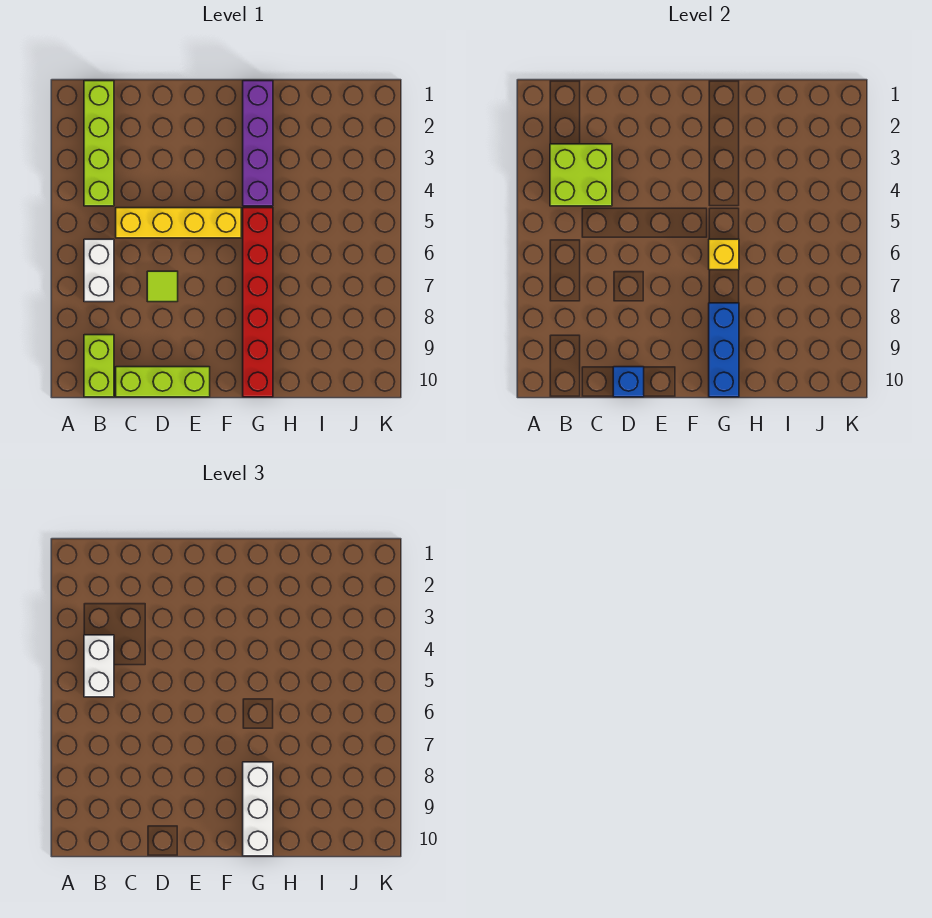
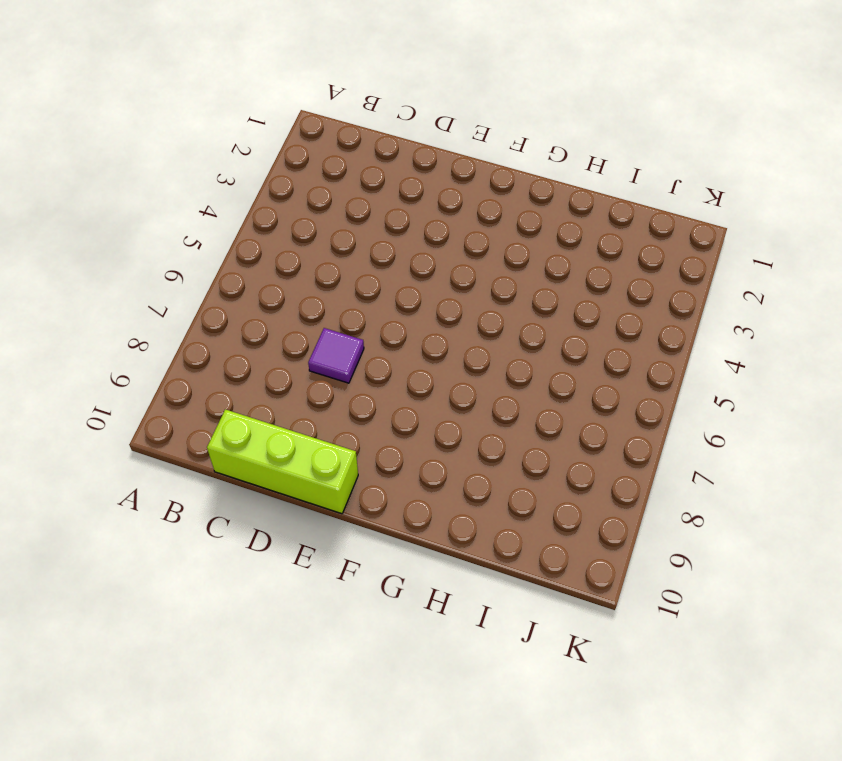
purple tile D7 level 1 -> lime tile D7 level 1
none -> lime brick B1:B4 level 1
none -> white brick B6:B7 level 1
none -> lime brick B9:B10 level 1

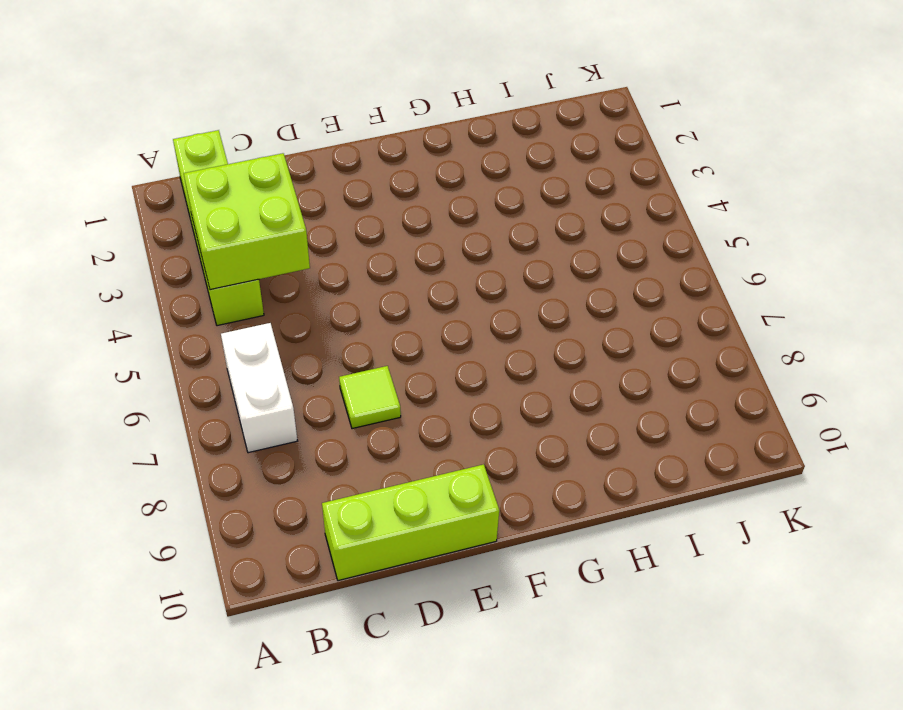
none -> lime brick B9:B10 level 1
none -> yellow brick C5:F5 level 1
none -> purple brick G1:G4 level 1

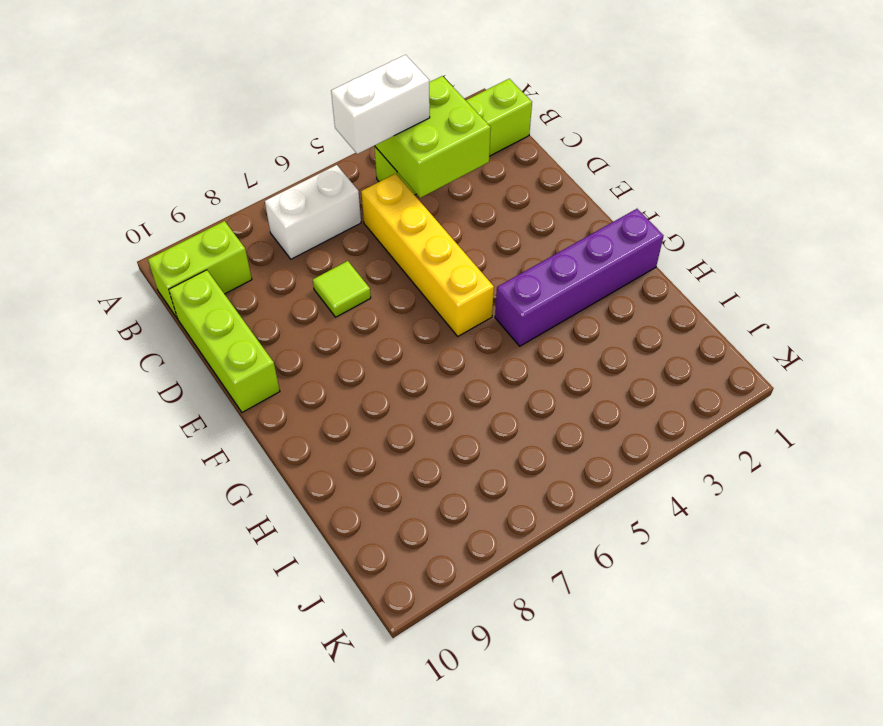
none -> red brick G5:G10 level 1
none -> blue brick D10 level 2
none -> yellow brick G6 level 2

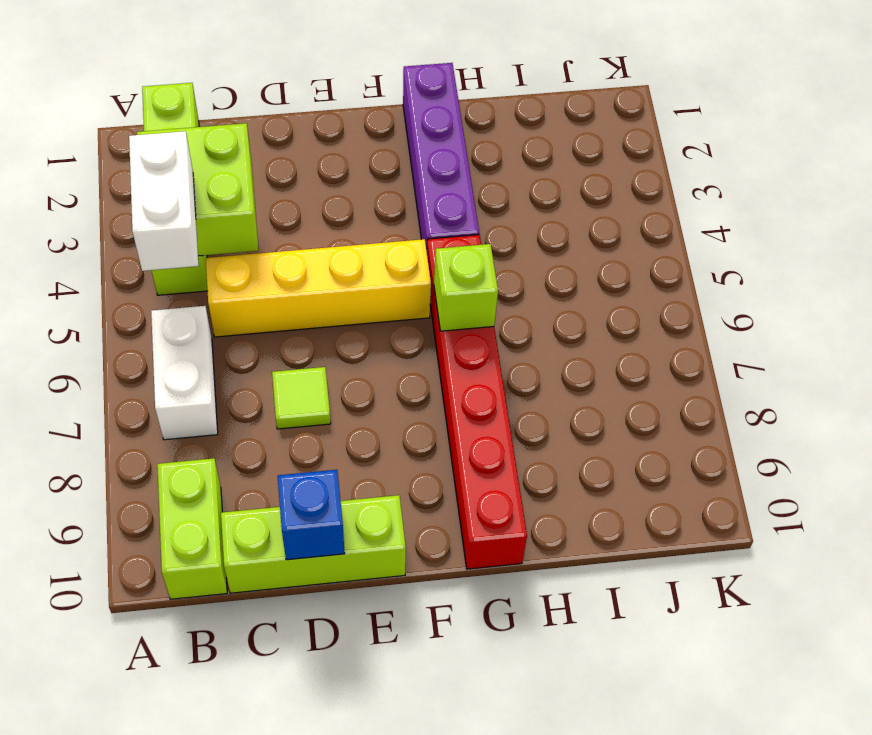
lime brick G6 level 2 -> yellow brick G6 level 2
none -> blue brick G8:G10 level 2
none -> white brick G8:G10 level 3

